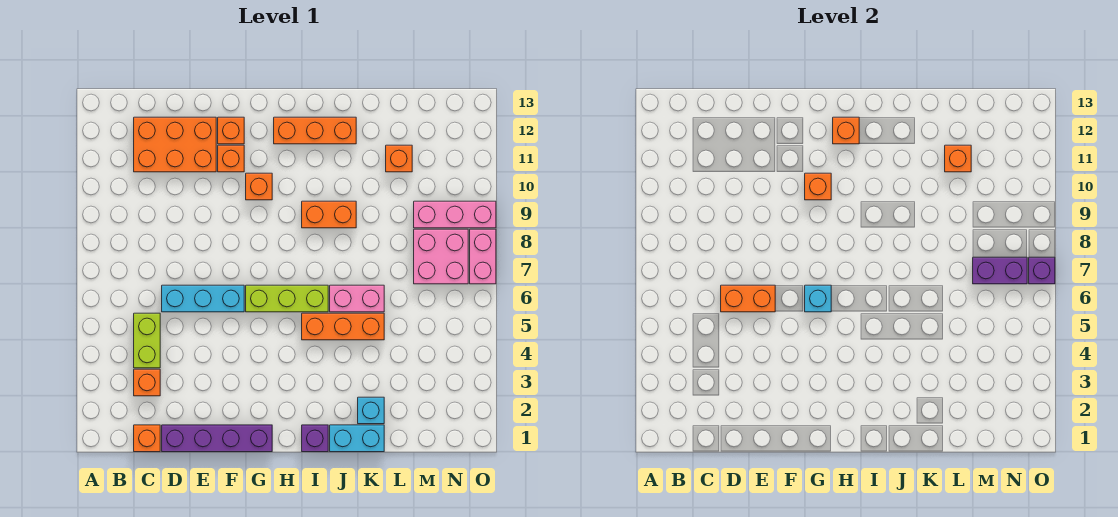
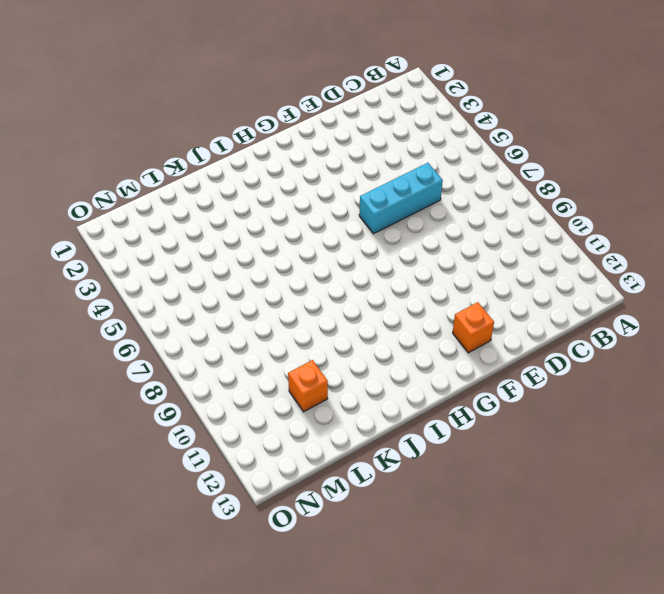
none -> orange brick C1 level 1
none -> orange brick C3 level 1
none -> lime brick C4:C5 level 1

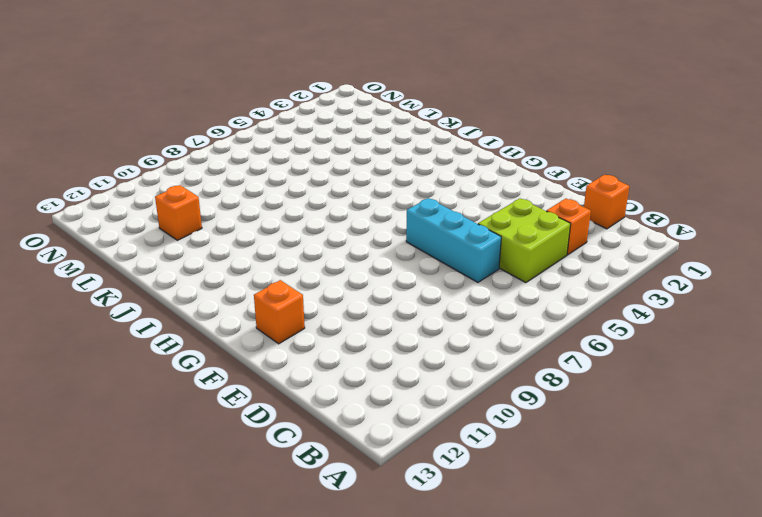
lime brick C4:D5 level 1 -> lime brick C4:C5 level 1
none -> orange brick C11:E12 level 1
none -> purple brick D1:G1 level 1
none -> orange brick F11 level 1

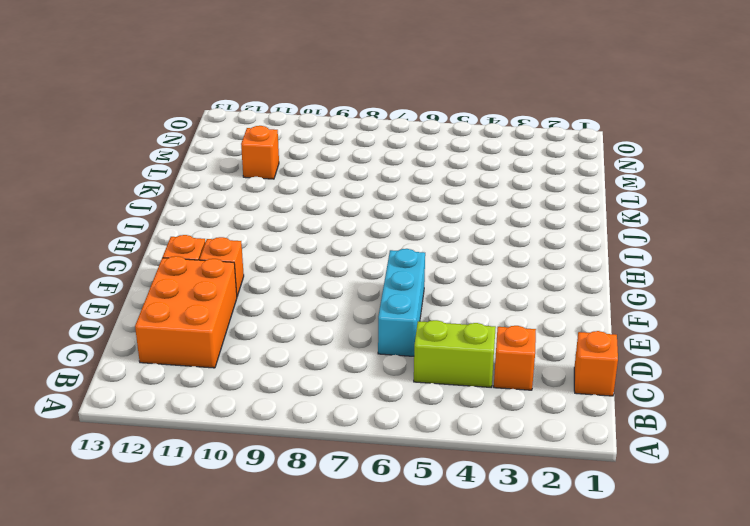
none -> purple brick D1:G1 level 1
none -> lime brick G6:I6 level 1
none -> orange brick G10 level 1

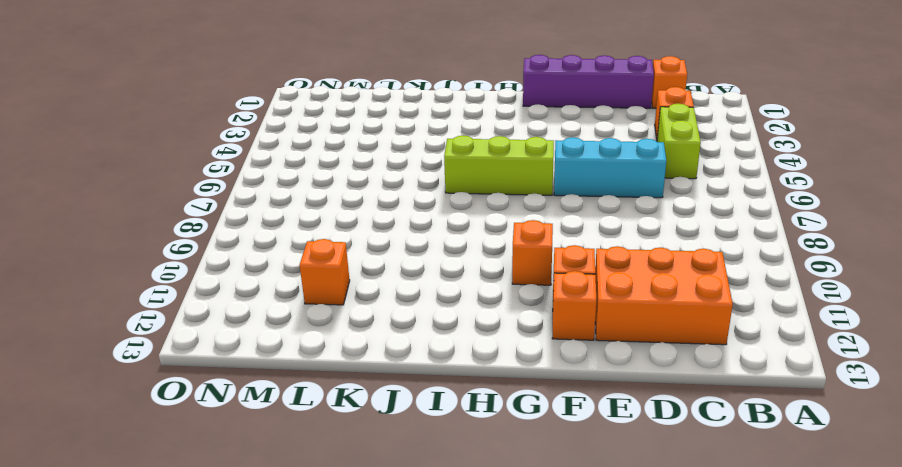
none -> orange brick H12:J12 level 1
none -> purple brick I1 level 1
none -> orange brick I5:K5 level 1

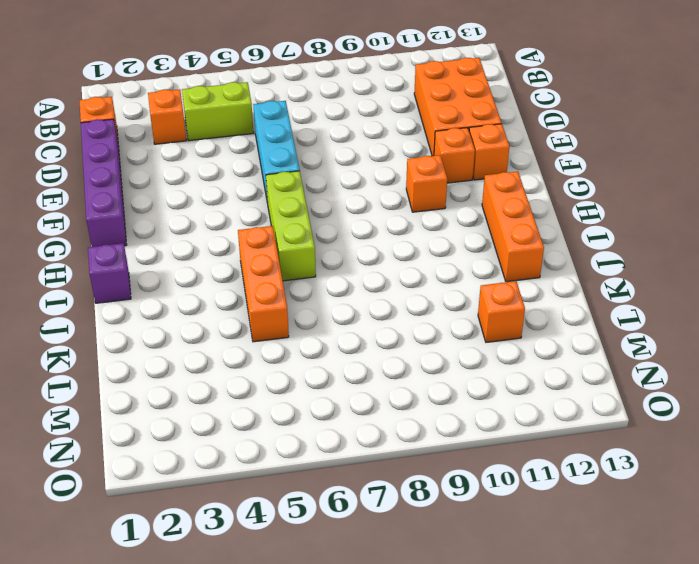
none -> orange brick I9:J9 level 1
none -> cyan brick J1:K1 level 1
none -> pink brick J6:K6 level 1

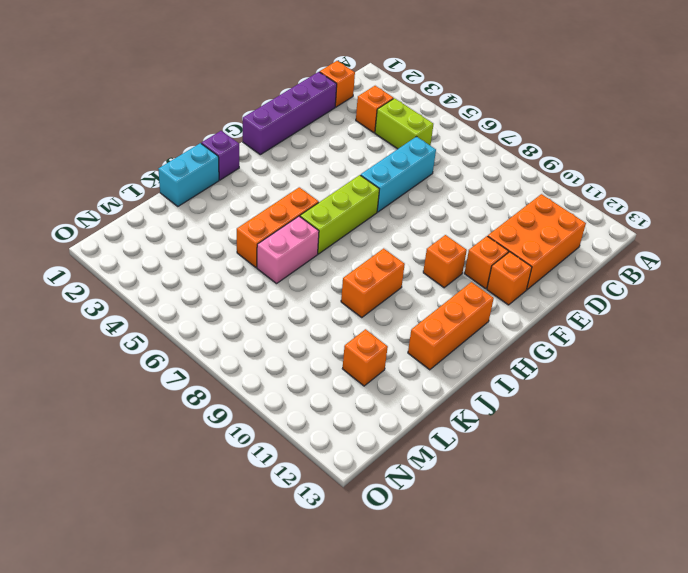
none -> cyan brick K2 level 1
none -> pink brick M7:N8 level 1
none -> pink brick M9:O9 level 1

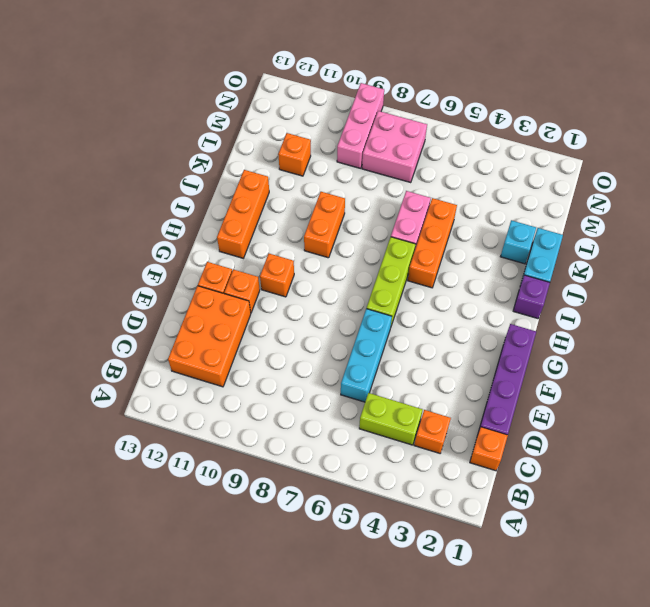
none -> pink brick O7:O8 level 1
none -> orange brick D6:E6 level 2
none -> cyan brick G6 level 2

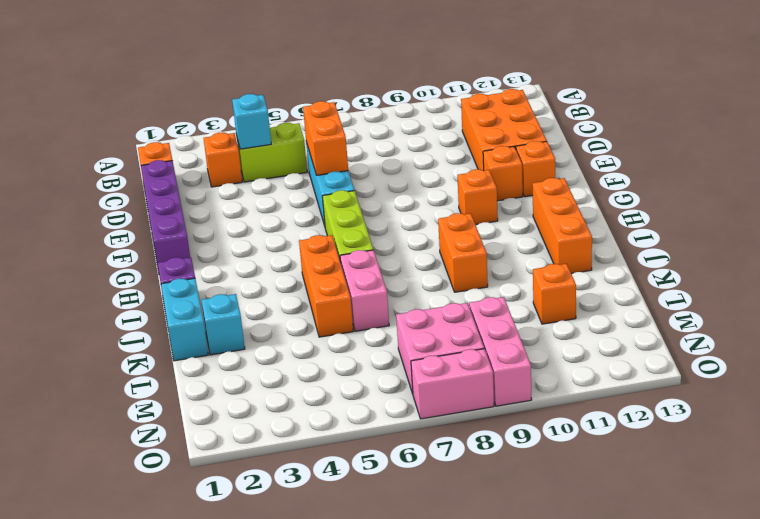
cyan brick C4 level 2 -> cyan brick G6 level 2
none -> orange brick G10 level 2
none -> orange brick H12 level 2
none -> orange brick L11 level 2

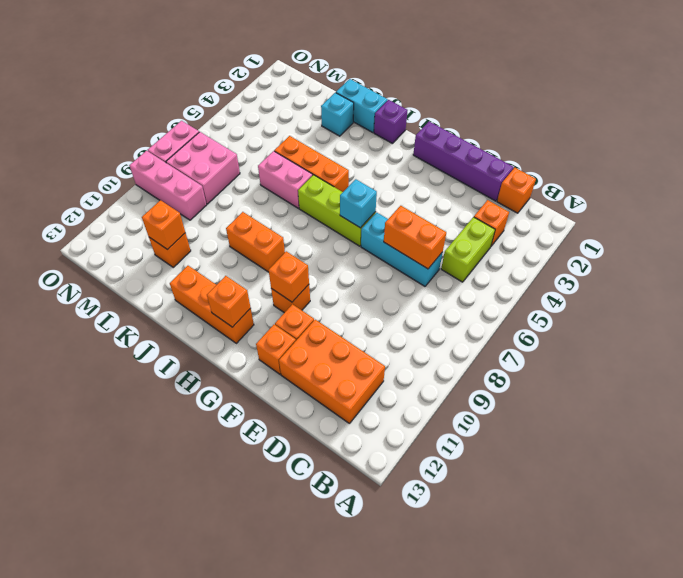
none -> purple brick M7:N7 level 2
none -> purple brick O7 level 2

